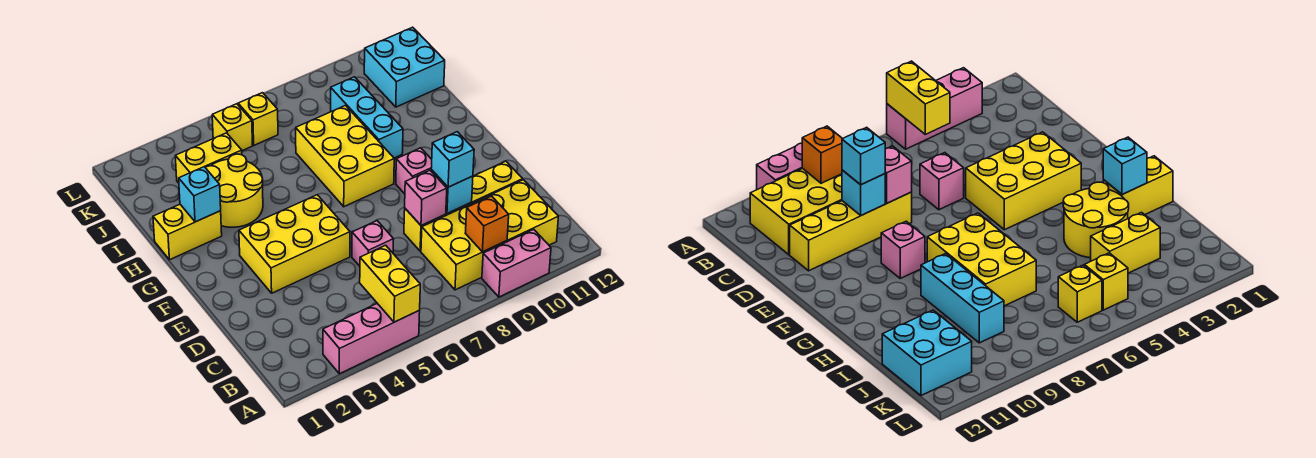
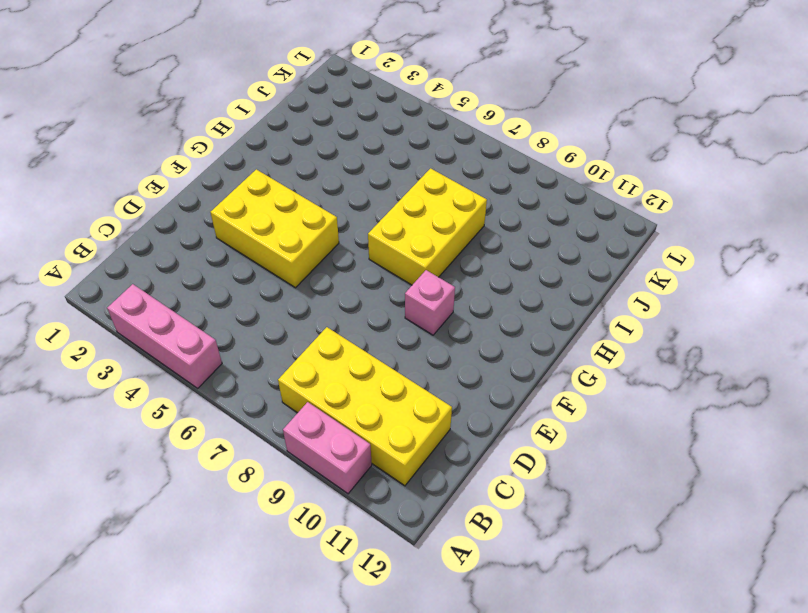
none -> pink brick D6 level 1
none -> yellow brick D8:D11 level 1
none -> yellow brick H1:H2 level 1

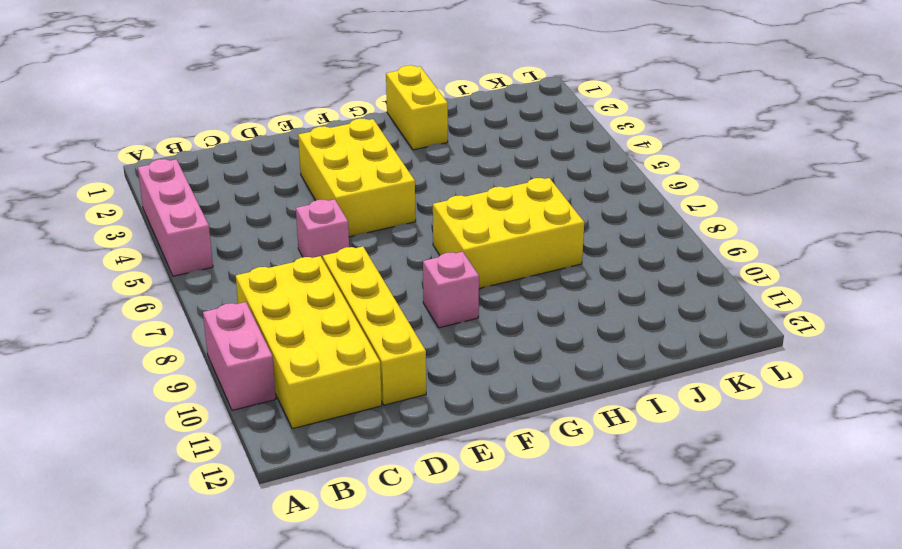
none -> yellow round brick H3:I4 level 1
none -> cyan brick H9:J9 level 1
none -> yellow brick J3:J4 level 1

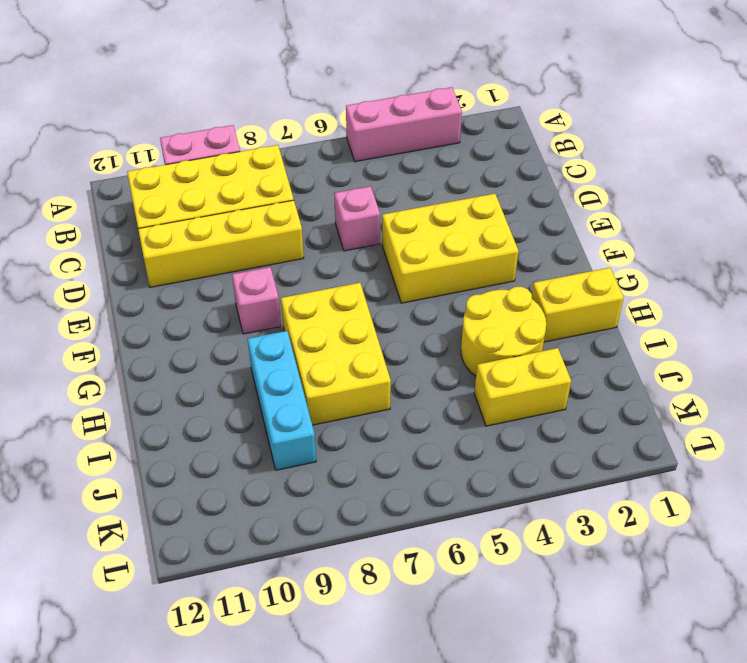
none -> cyan brick J11:K12 level 1
none -> yellow brick K5 level 1
none -> yellow brick K6 level 1

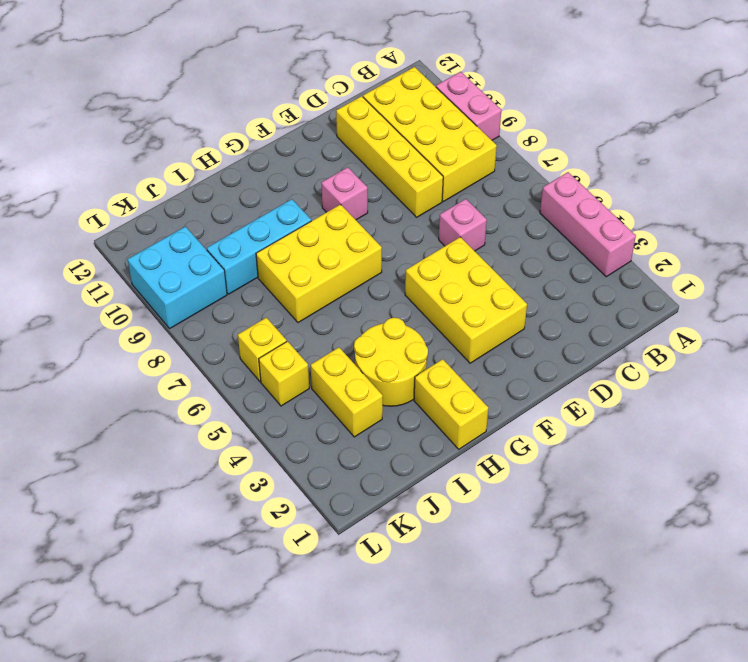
cyan brick K9:L10 level 1 -> cyan brick J11:K12 level 1
none -> yellow brick A5:B5 level 2
none -> orange brick B9 level 2
none -> pink brick D8 level 2

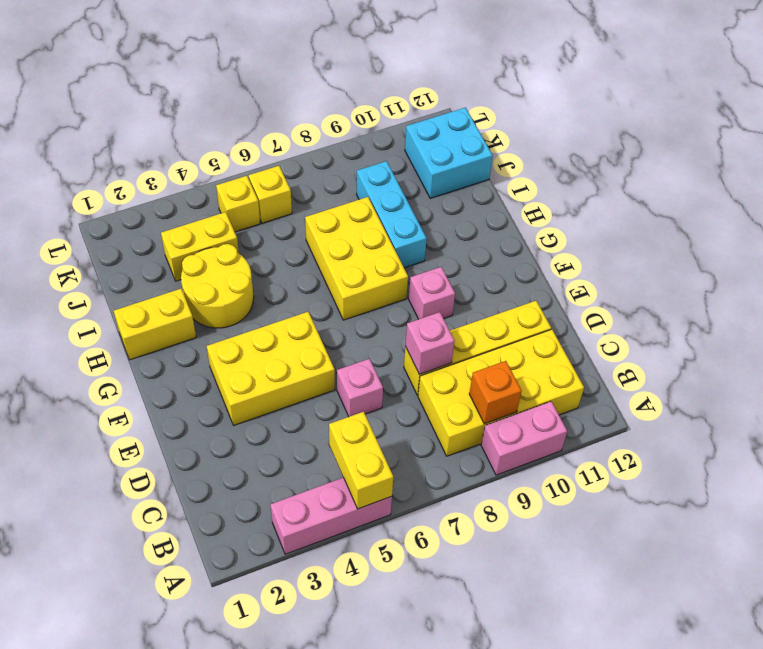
none -> cyan brick D9 level 2
none -> cyan brick H2 level 2
none -> cyan brick D9 level 3

